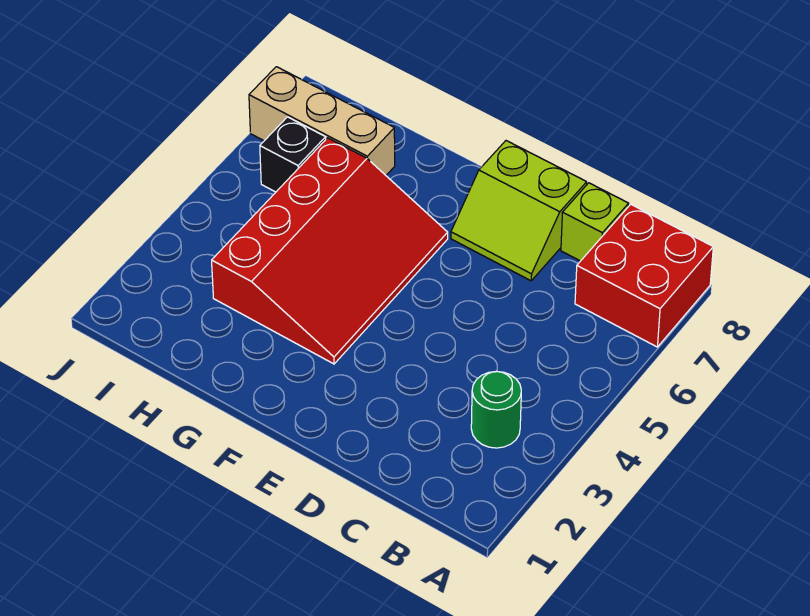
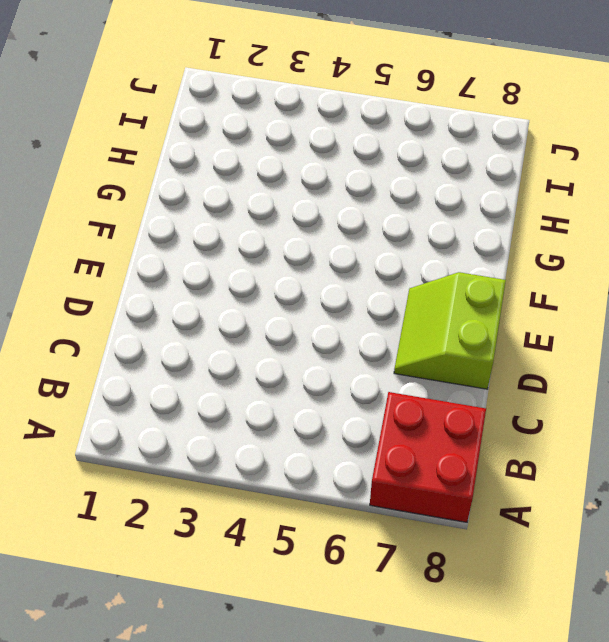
none -> green round brick B3 level 1
none -> lime brick C8 level 1

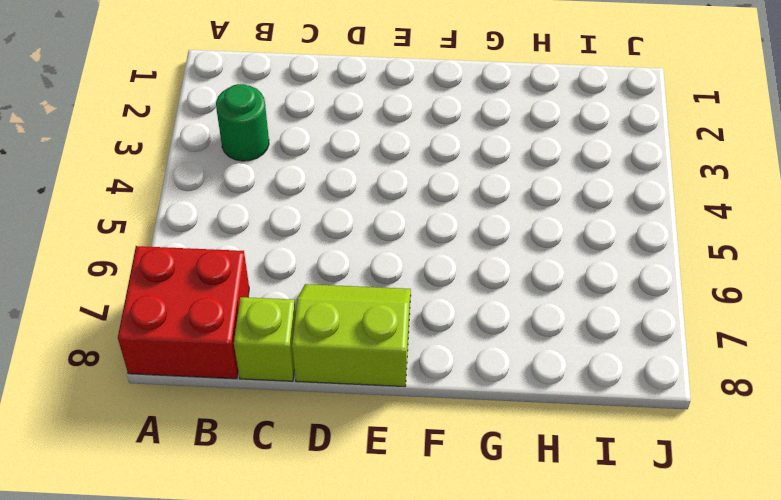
none -> red slope F3:H6 level 1 top H
none -> tan brick H7:J7 level 1

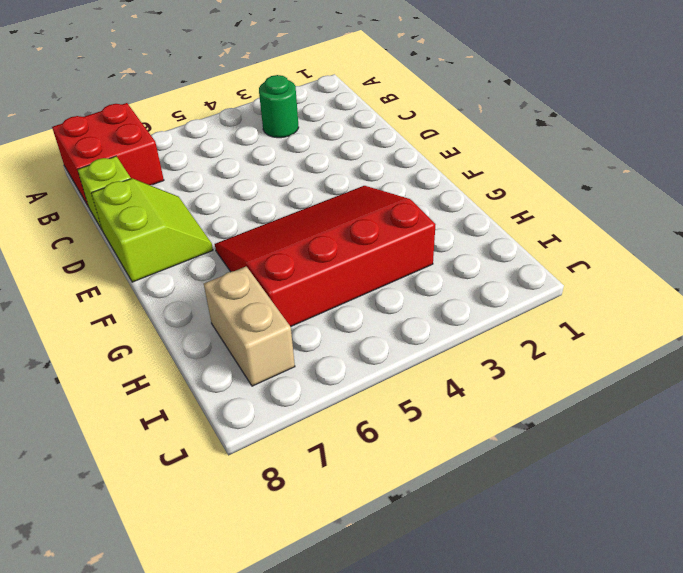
tan brick H7:I7 level 1 -> tan brick H7:J7 level 1
none -> black brick I6 level 1

